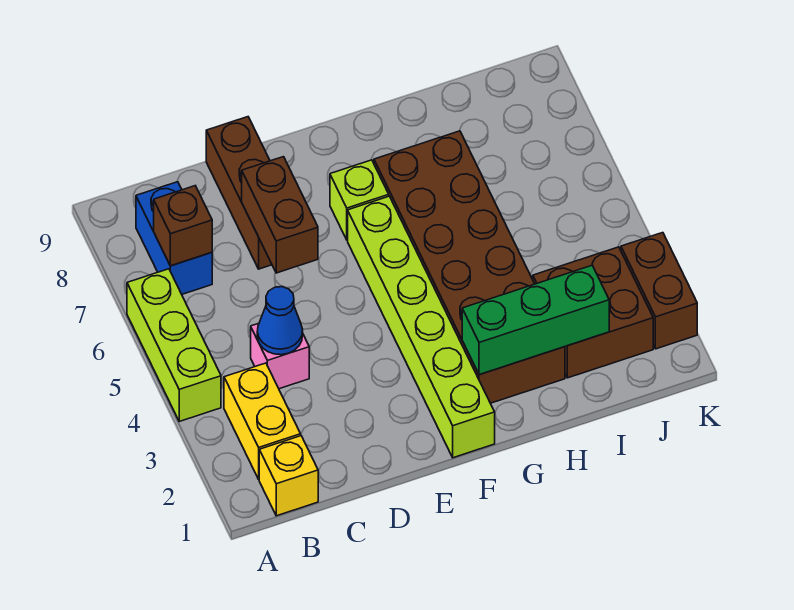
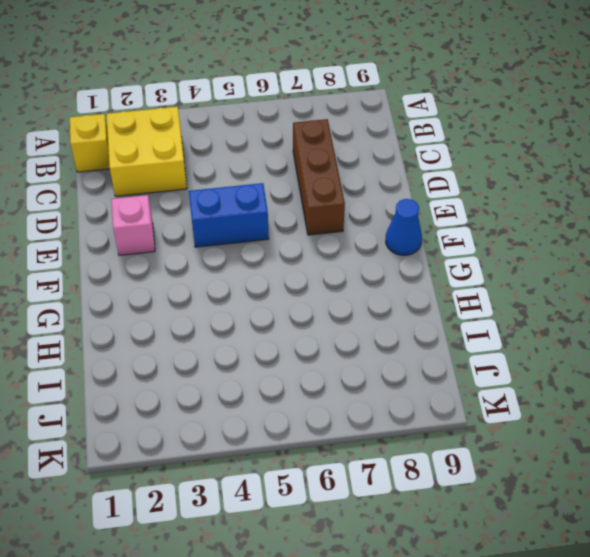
yellow brick B2:C3 level 1 -> yellow brick B2:B3 level 1
brown brick C7:E7 level 1 -> brown brick D7:D9 level 1
pink brick E2 level 1 -> pink brick C4 level 1
blue brick E4:E5 level 1 -> blue brick B7:B8 level 1
blue cone F9 level 1 -> blue cone C4 level 2
none -> lime brick A4:A6 level 1
none -> lime brick F1:F6 level 1
none -> lime brick F7 level 1

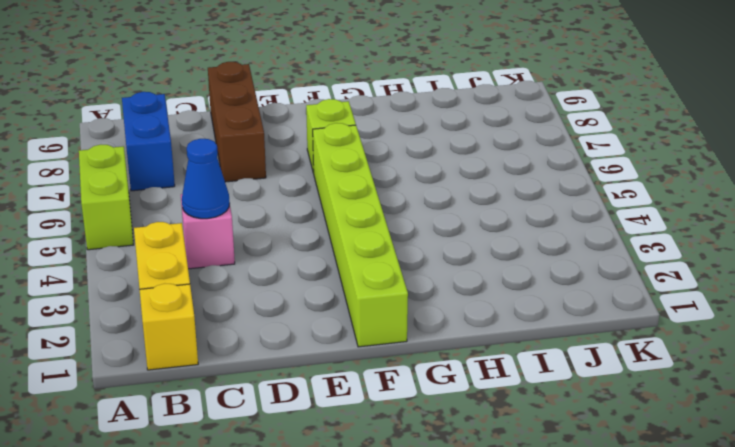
lime brick A5:A6 level 1 -> lime brick A4:A6 level 1
none -> brown brick G2:H7 level 1
none -> brown brick I2:J3 level 1
none -> brown brick K2:K3 level 1

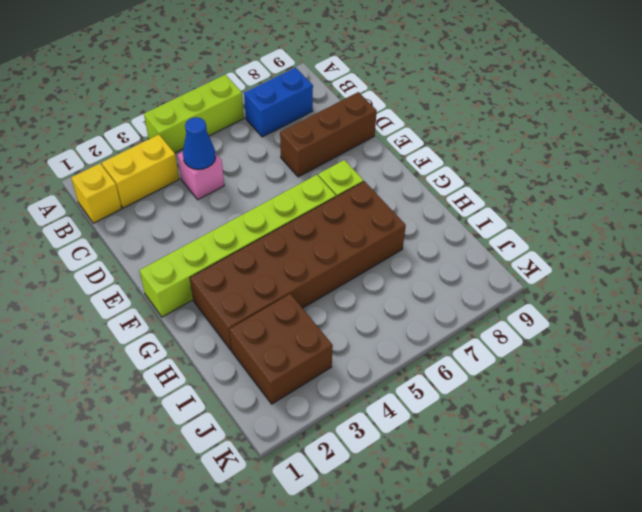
none -> brown brick K2:K3 level 1
none -> brown brick B7 level 2
none -> brown brick D6:D7 level 2

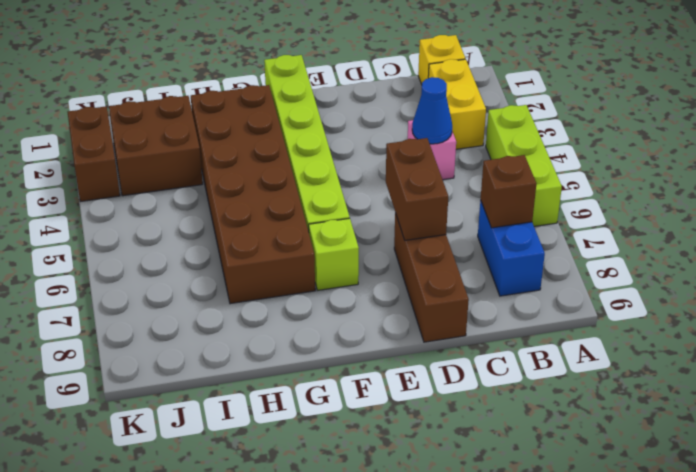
none -> green brick G2:I2 level 2

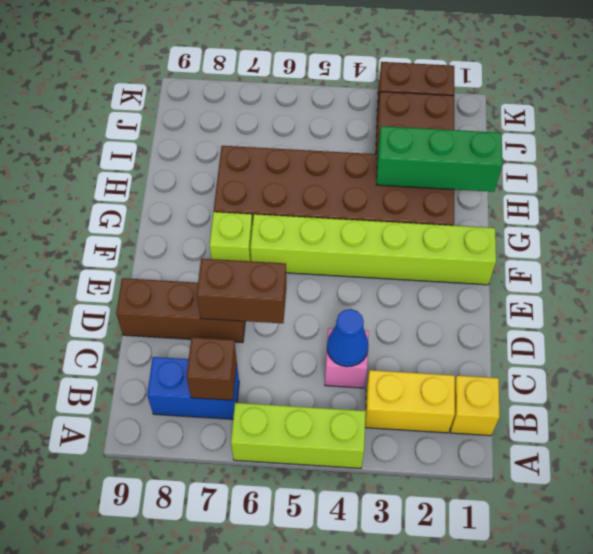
green brick H1:H3 level 2 -> green brick G2:I2 level 2

